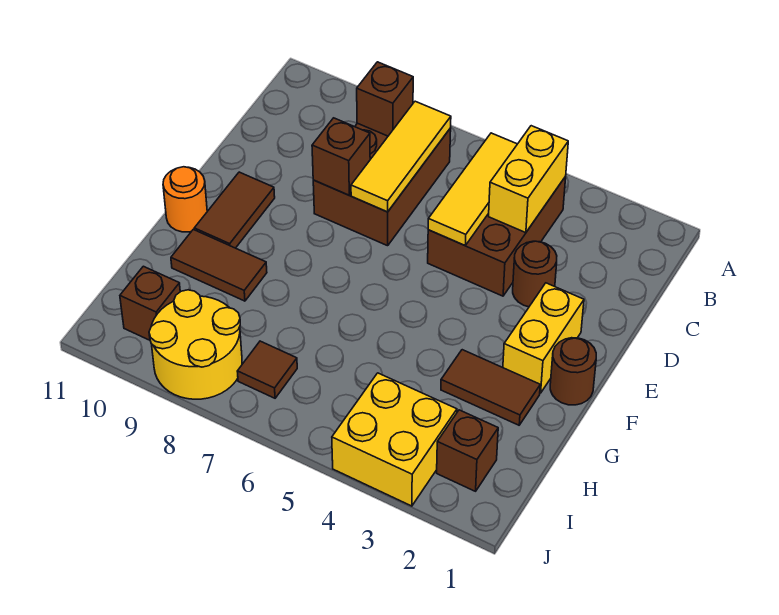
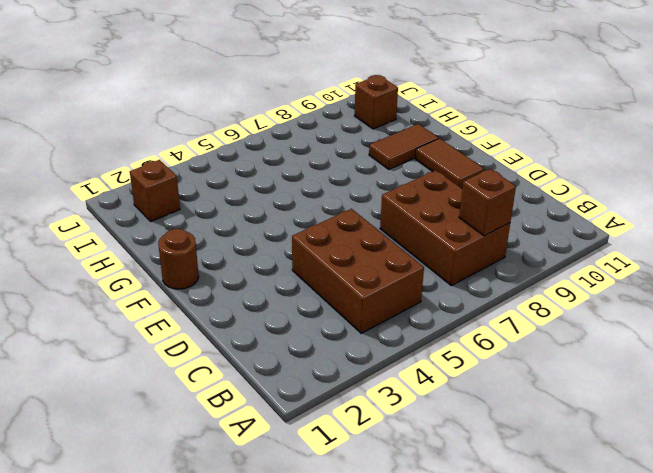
none -> brown round brick D3 level 1
none -> yellow brick E2:F2 level 1
none -> orange round brick F11 level 1

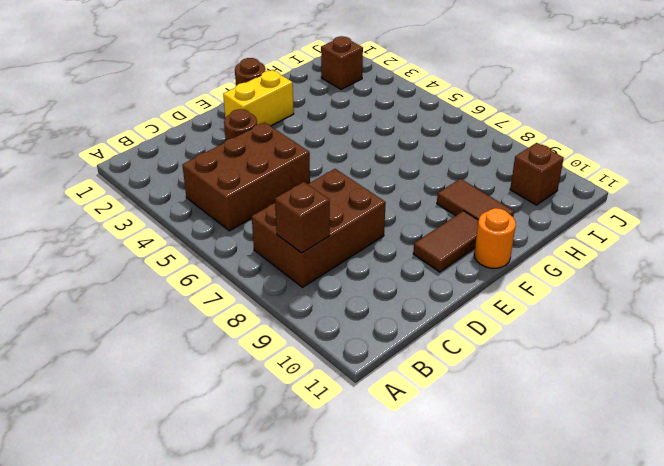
none -> brown tile G2:G3 level 1
none -> yellow brick I3:J4 level 1
none -> brown tile I7 level 1

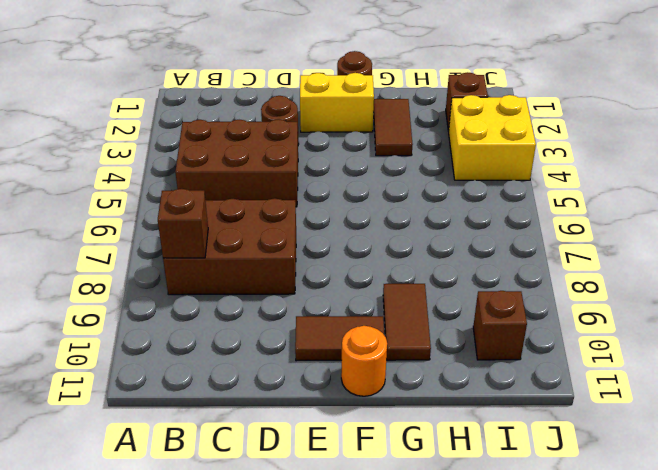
none -> brown tile I7 level 1
none -> yellow round brick I8:J9 level 1
none -> yellow brick B4:C4 level 2

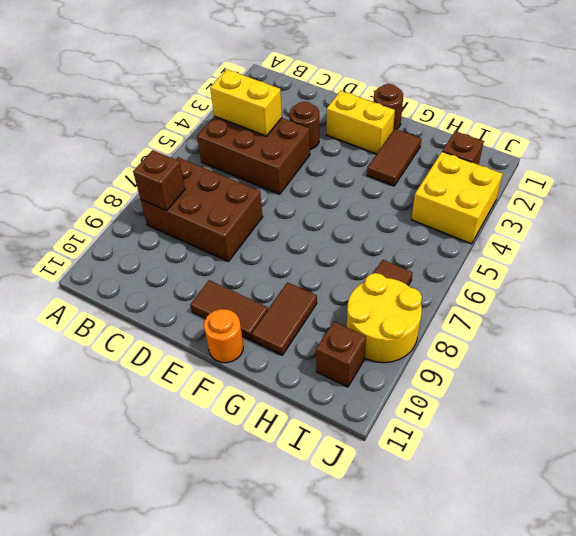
none -> yellow tile B5:D5 level 2
none -> yellow tile B7:D7 level 2
none -> brown brick D8 level 2

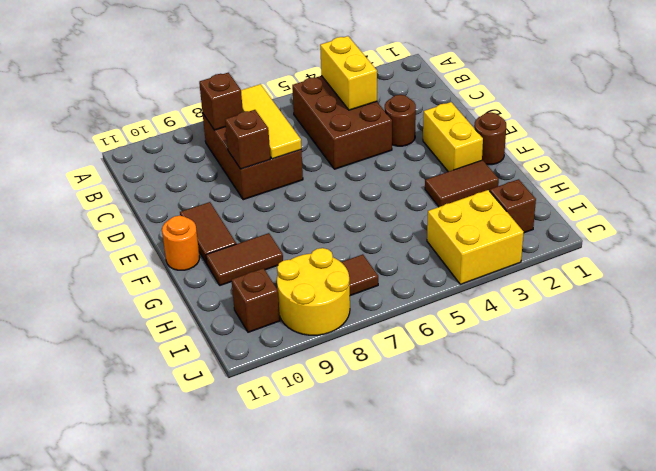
none -> yellow tile B5:D5 level 2

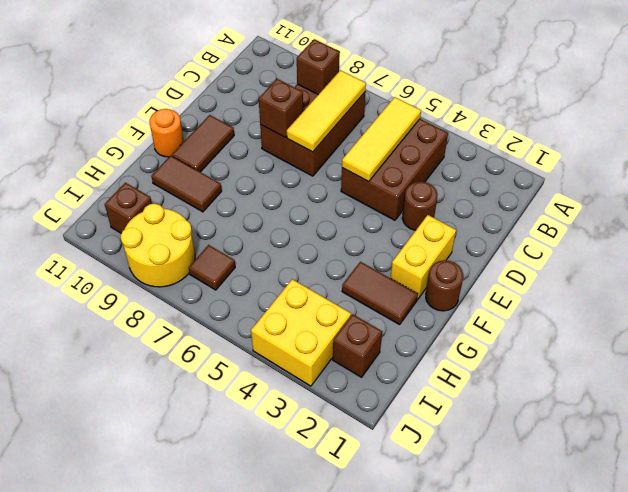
none -> yellow brick B4:C4 level 2

